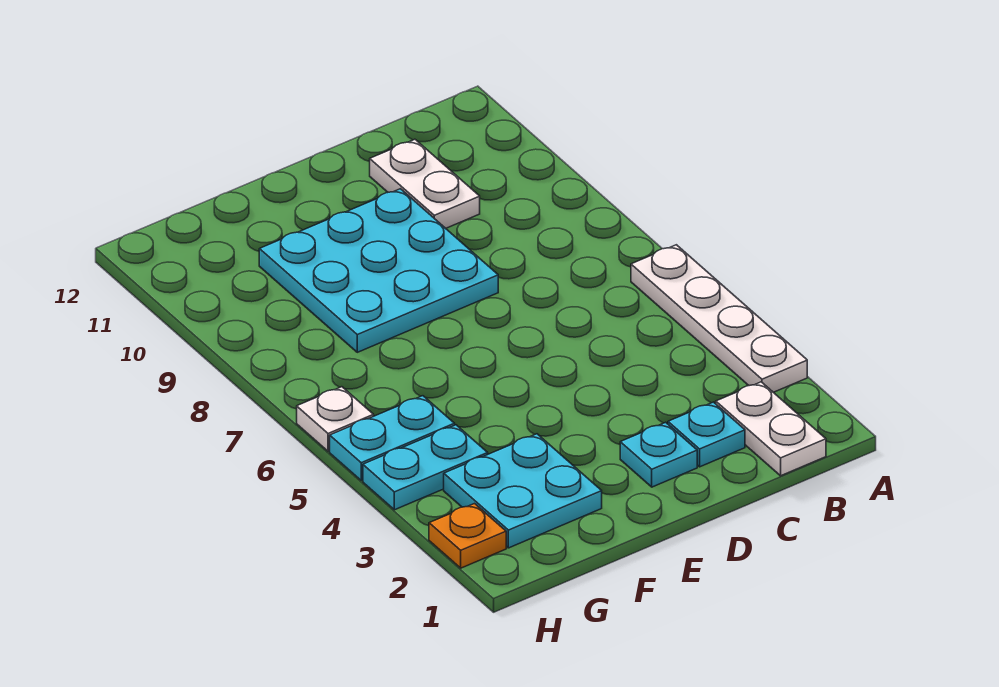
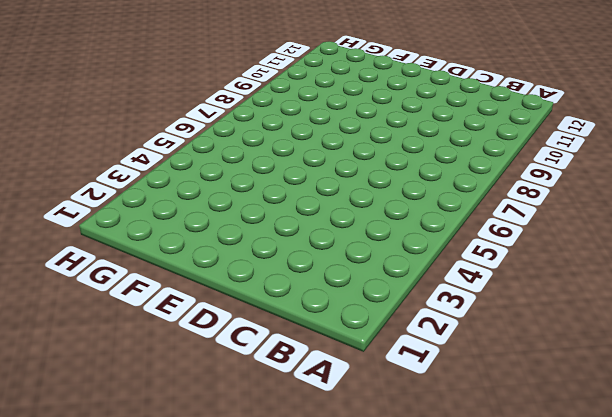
none -> white plate A3:A6 level 1
none -> white plate B1:B2 level 1

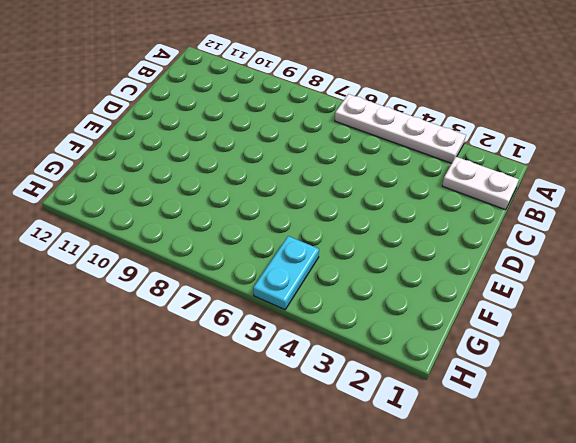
none -> cyan plate C2 level 1
none -> white plate C10:C11 level 1

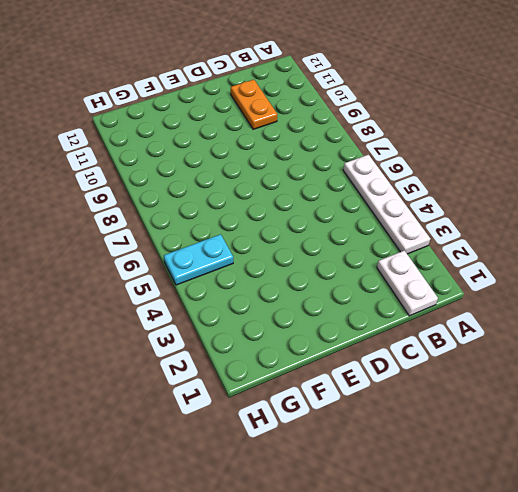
orange plate C10:C11 level 1 -> white plate C10:C11 level 1
none -> cyan plate C2 level 1
none -> cyan plate D2 level 1

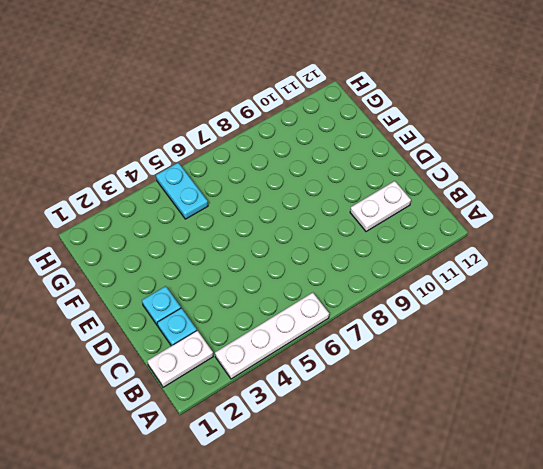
none -> cyan plate D8:F10 level 1
none -> cyan plate F2:G3 level 1

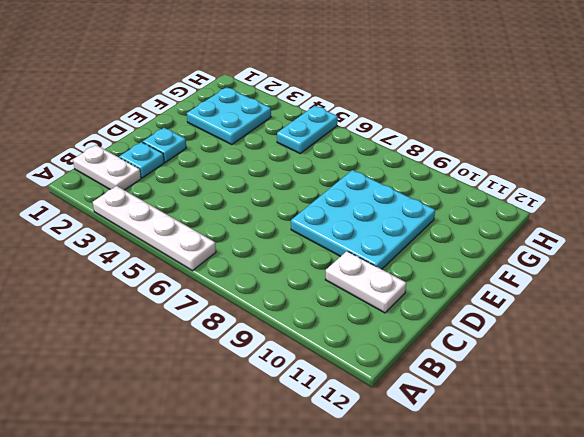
none -> cyan plate G4:H4 level 1
none -> orange plate H2 level 1

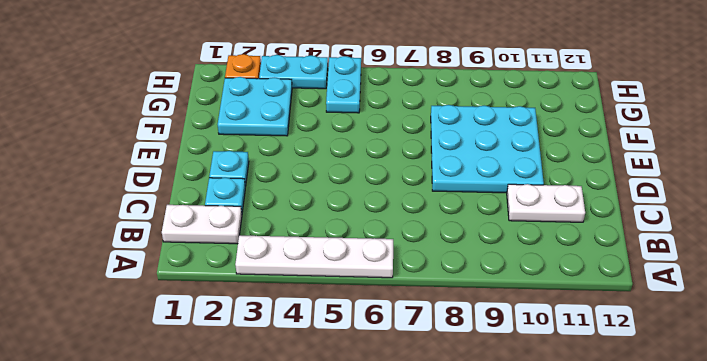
cyan plate H3:H4 level 1 -> cyan plate G4:H4 level 1
none -> white plate H6 level 1

